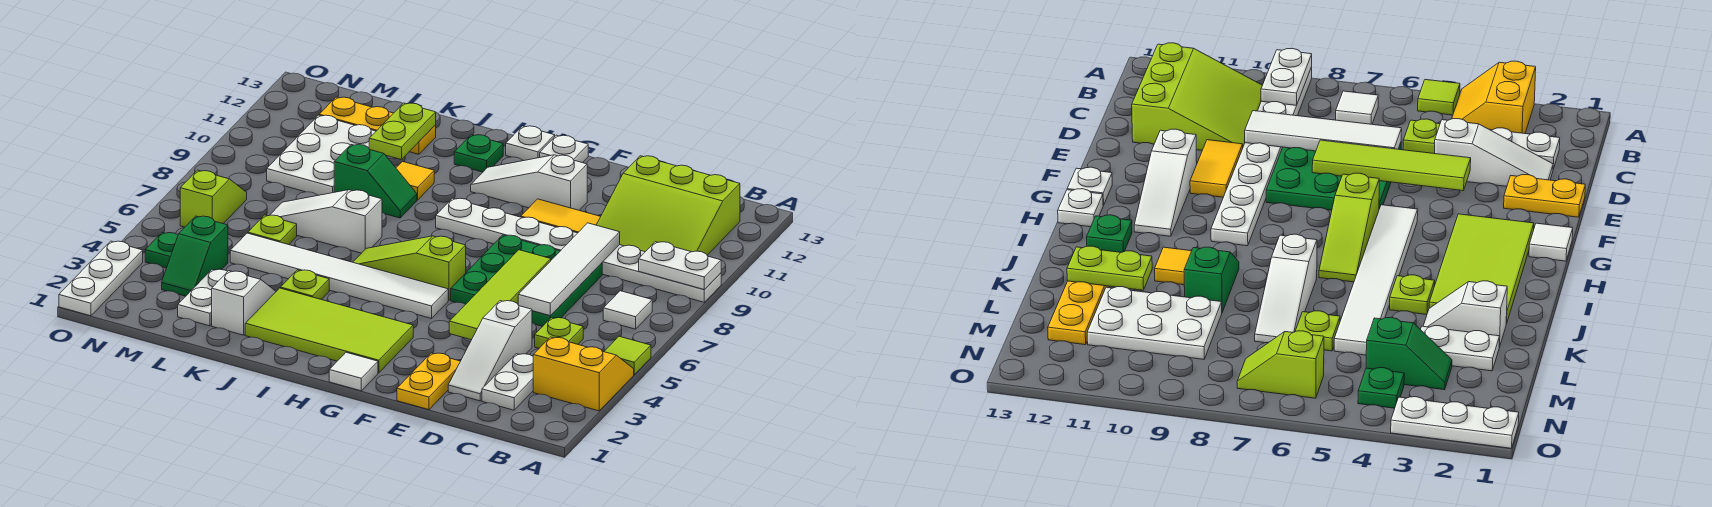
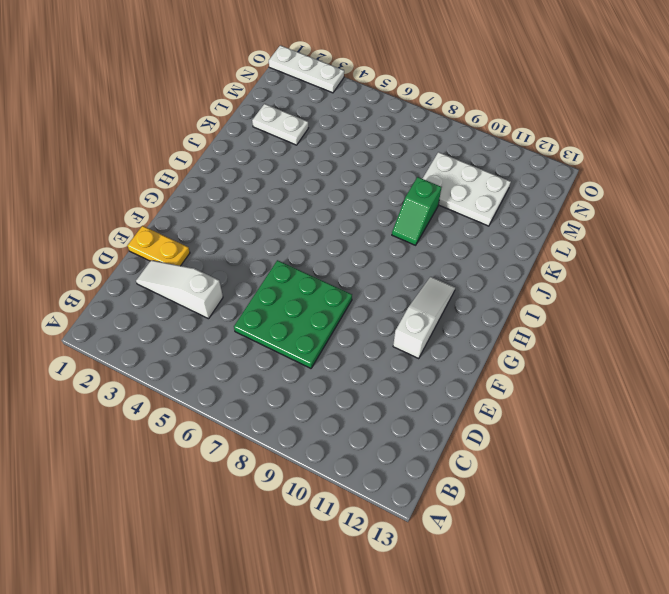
none -> yellow slope A3:B4 level 1 top 3
none -> lime tile A5 level 1
none -> white plate A9:H9 level 1
none -> white tile B7 level 1

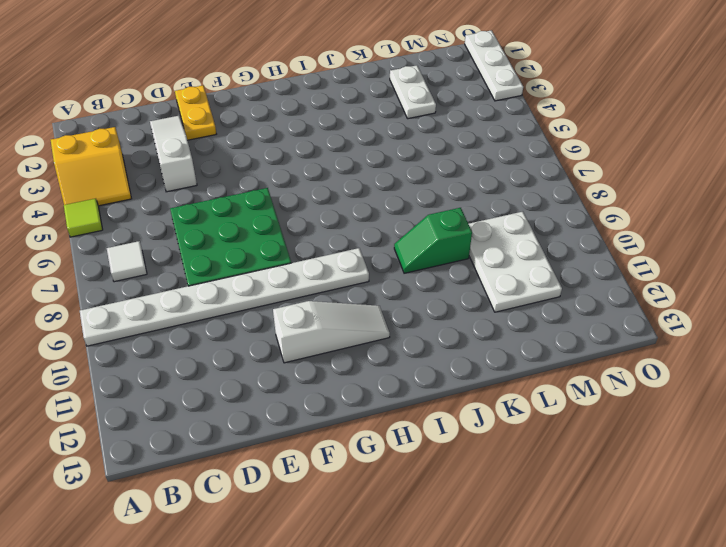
none -> lime slope B10:D12 level 1 top 12
none -> white plate C2:C3 level 1
none -> lime plate C5 level 1
none -> yellow tile E10:F10 level 1

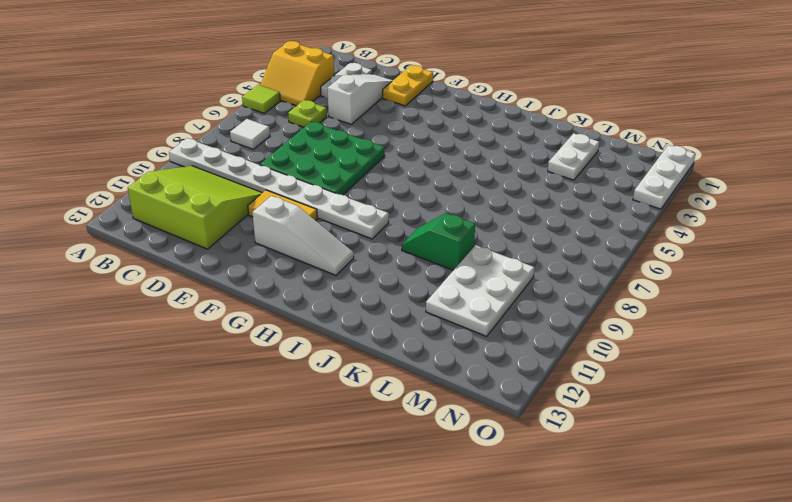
none -> white tile G1 level 1
none -> lime tile G2:J3 level 1
none -> white tile G5:L5 level 1
none -> lime slope G6:I6 level 1 top G

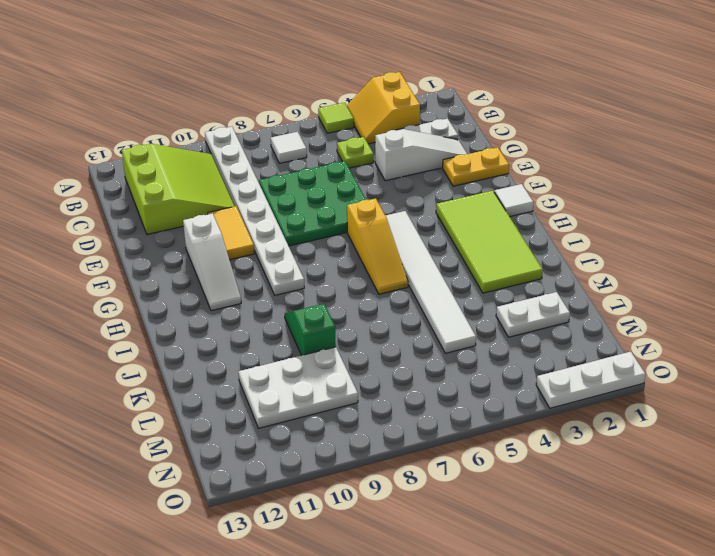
yellow slope G6:I6 level 1 top G -> lime slope G6:I6 level 1 top G
none -> white plate G13 level 1
none -> white plate H13 level 1
none -> green plate I12 level 1
none -> lime plate J4 level 1

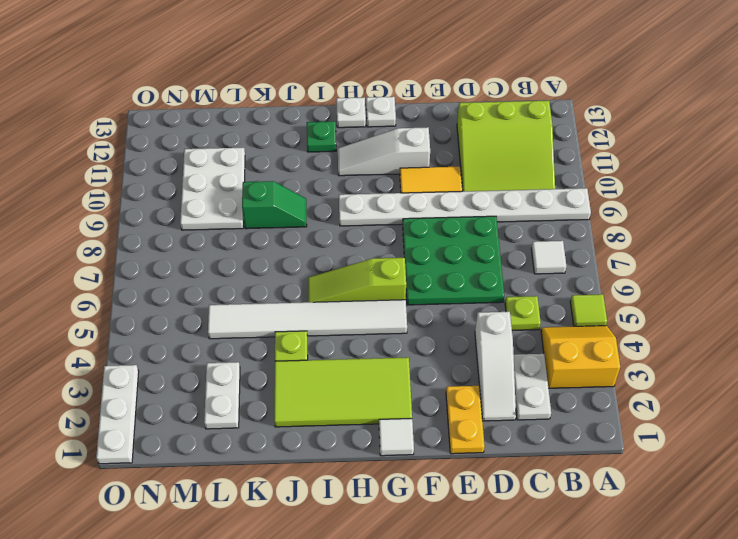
none -> white slope J7:L7 level 1 top J
none -> yellow tile J10 level 1
none -> white slope K2:K3 level 1 top 2
none -> yellow plate K12:M12 level 1

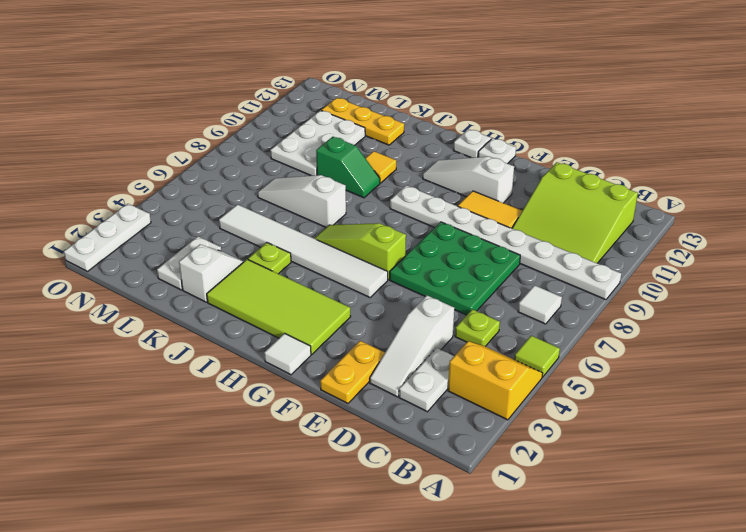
none -> green plate I12 level 1
none -> lime plate L6 level 1
none -> green slope M3:M4 level 1 top 4
none -> green plate N4 level 1

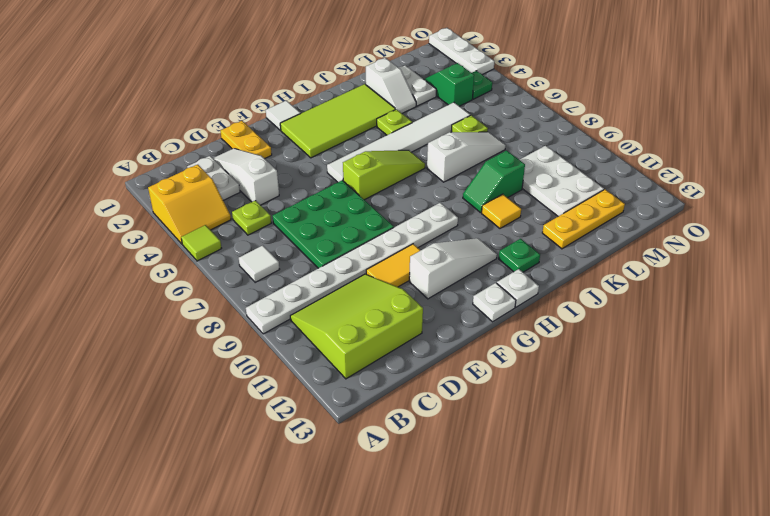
none -> lime slope N6:N7 level 1 top 6
none -> white plate A9:B9 level 2
none -> white tile D6:D9 level 2
none -> lime tile E4:E7 level 2

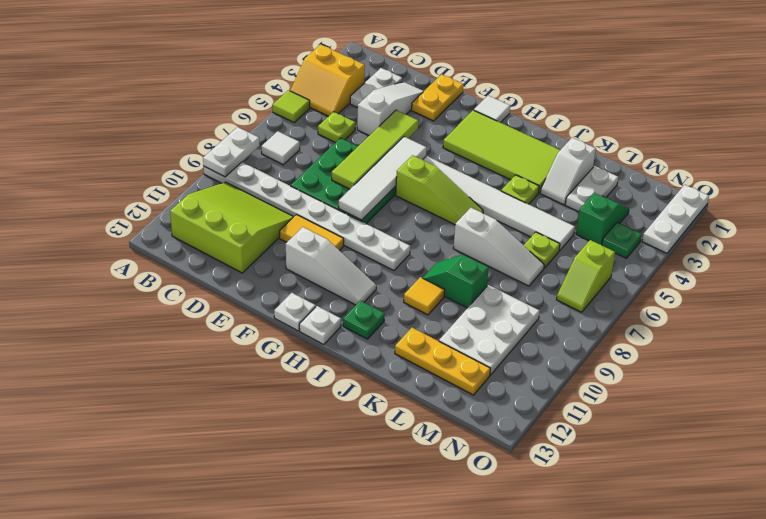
white plate A8:A9 level 2 -> white plate A9:B9 level 2
white tile F5:F8 level 2 -> white tile D6:D9 level 2
none -> lime plate K11:K12 level 2

